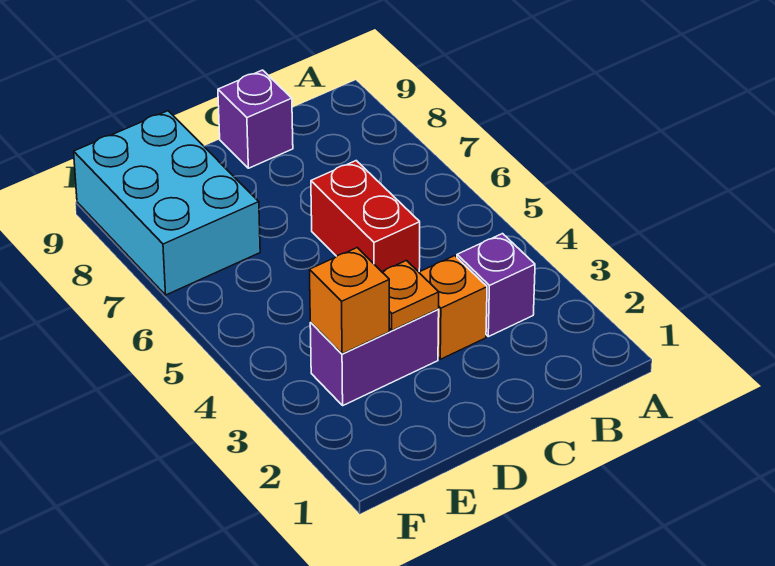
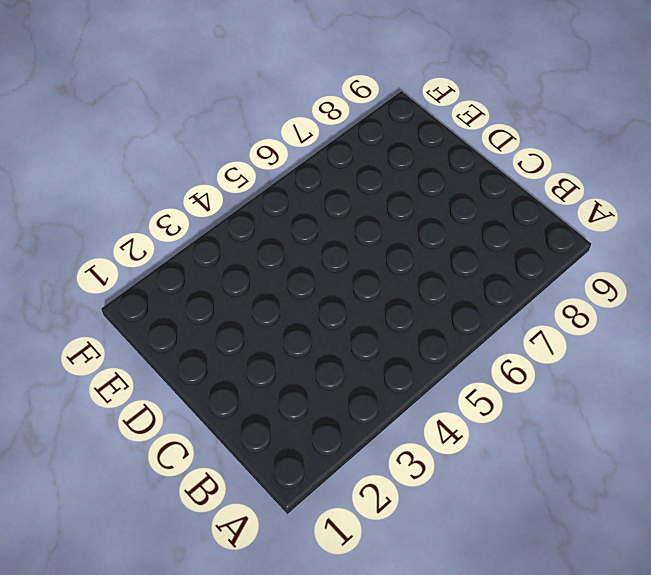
none -> purple brick B3 level 1
none -> orange brick C3 level 1

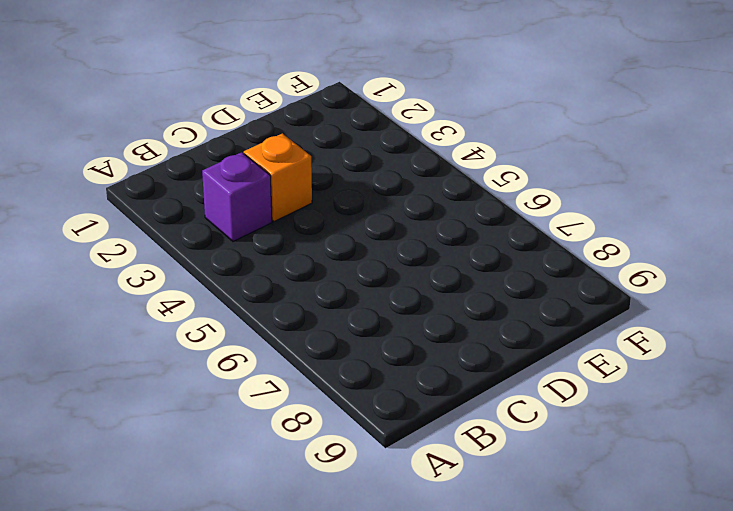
none -> red brick C5:C6 level 1
none -> purple brick C9 level 1

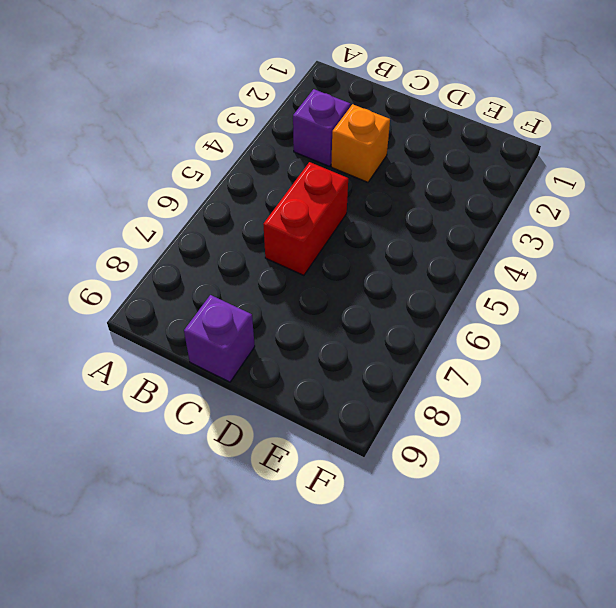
none -> purple brick D3:E3 level 1
none -> cyan brick E7:F9 level 1

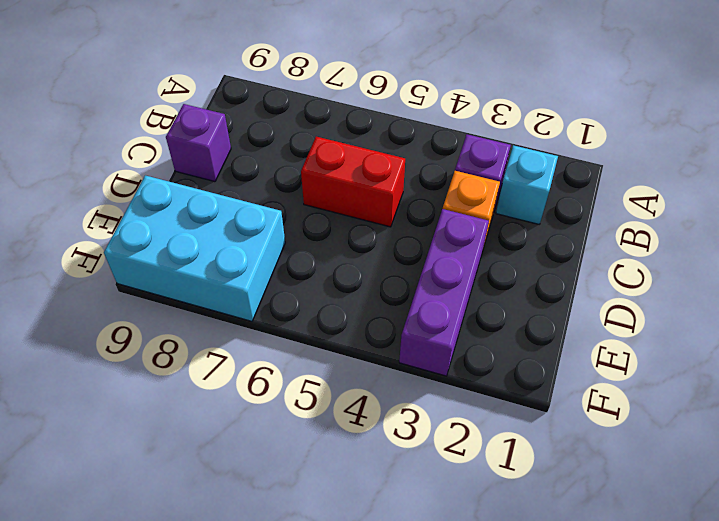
cyan brick B2 level 1 -> none
purple brick D3:F3 level 1 -> purple brick D3:E3 level 1
none -> orange plate D3 level 2
none -> orange brick E3 level 2

